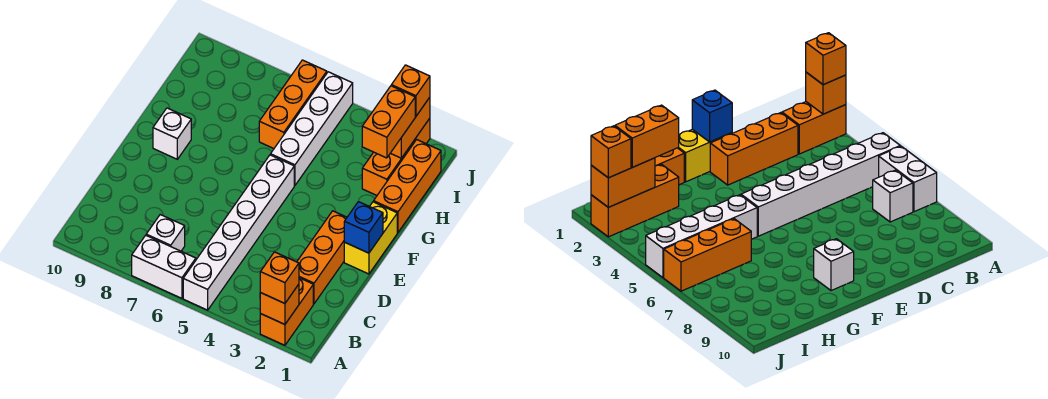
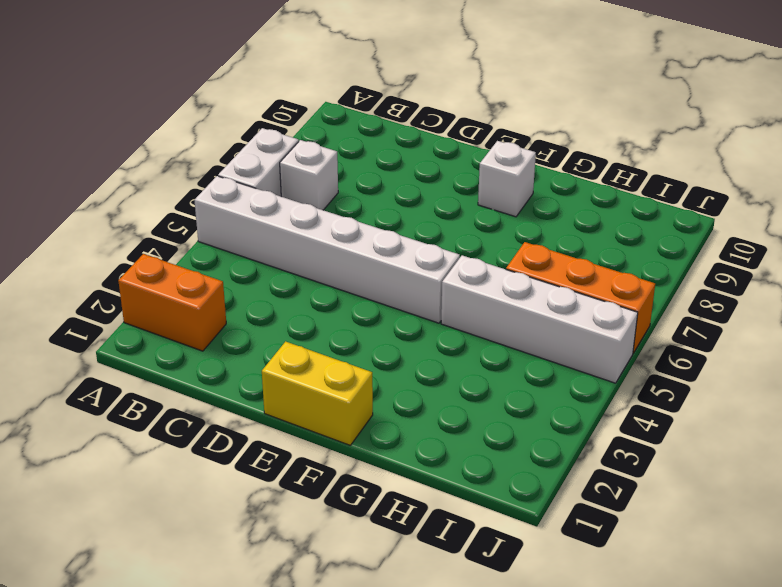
none -> orange brick C2:E2 level 1
none -> orange brick G1:I1 level 1
none -> orange brick H2:J2 level 1

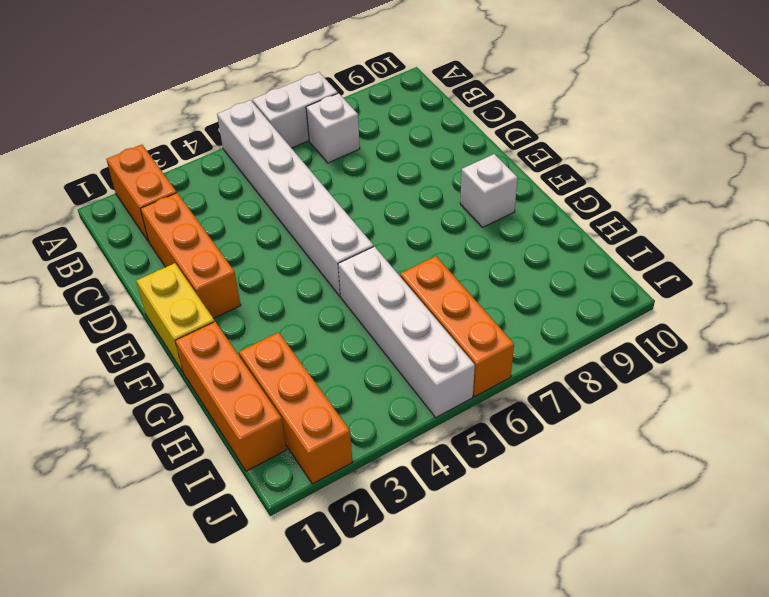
none -> orange brick A2 level 2
none -> blue brick E1 level 2
none -> orange brick I2:J2 level 2

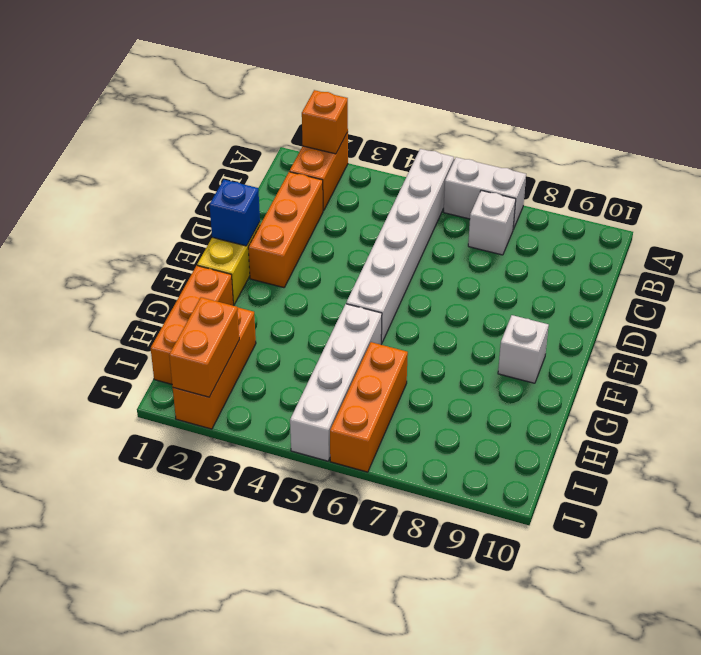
none -> orange brick A2 level 3
none -> orange brick H2:I2 level 3
none -> orange brick J2 level 3

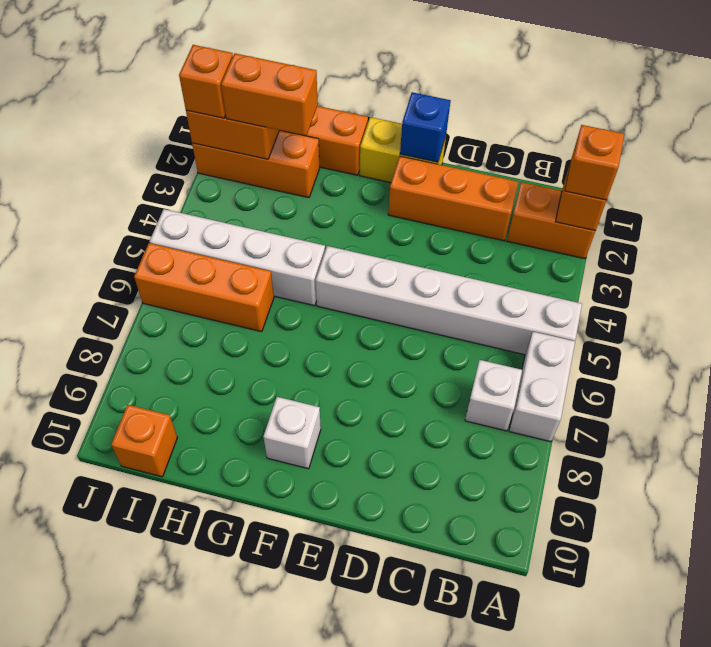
orange brick I10 level 1 -> none

